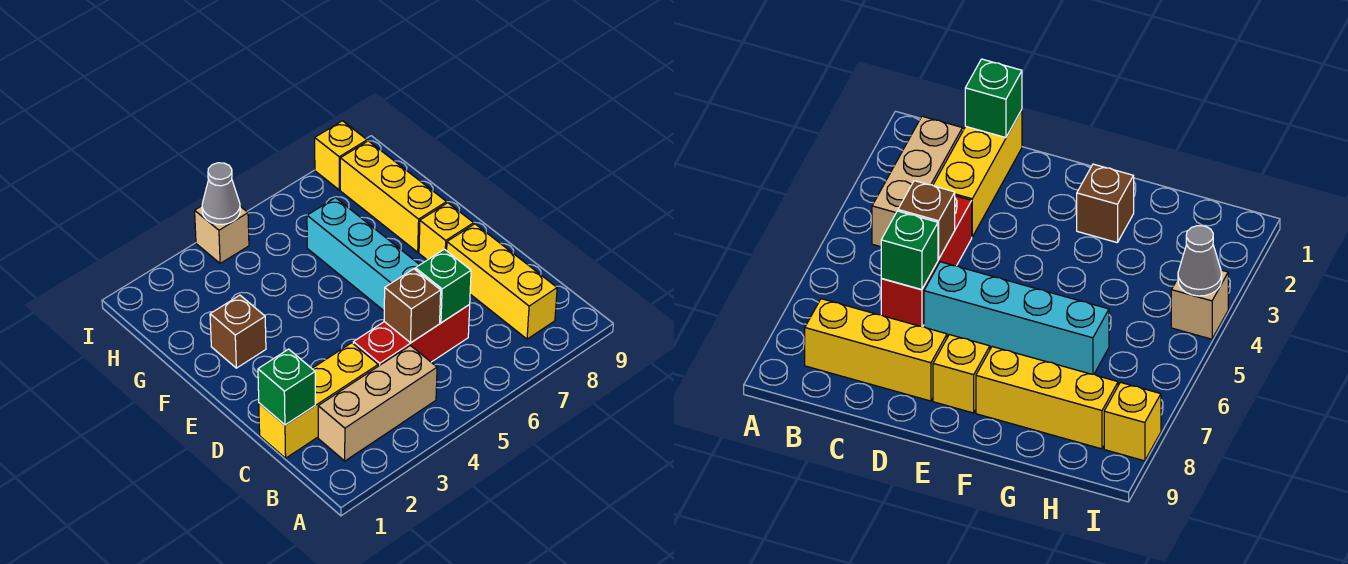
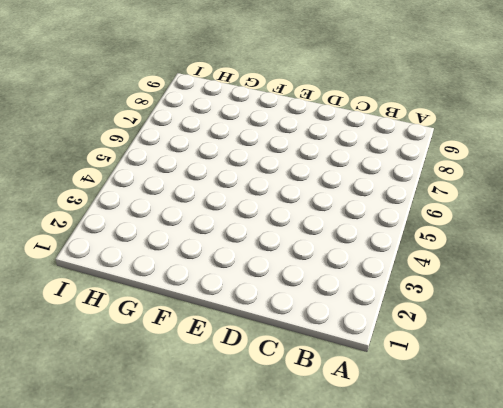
none -> tan brick B2:B4 level 1
none -> yellow brick B8:D8 level 1
none -> yellow brick C1:C3 level 1

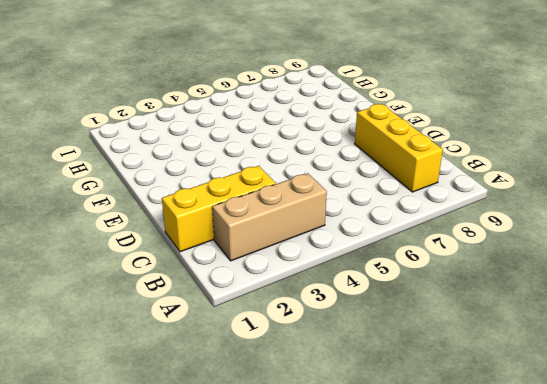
none -> red brick C4:C6 level 1
none -> cyan brick D6:G6 level 1
none -> yellow brick E8 level 1

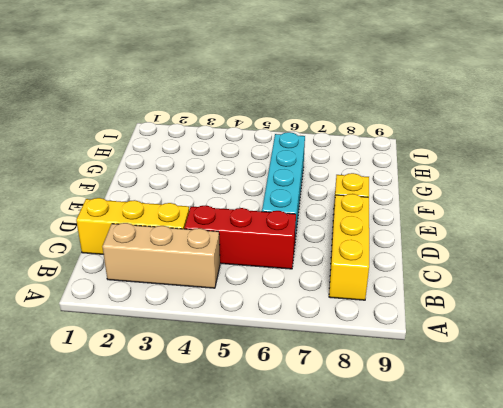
none -> brown brick F2 level 1
none -> yellow brick F8:H8 level 1
none -> tan brick I4 level 1

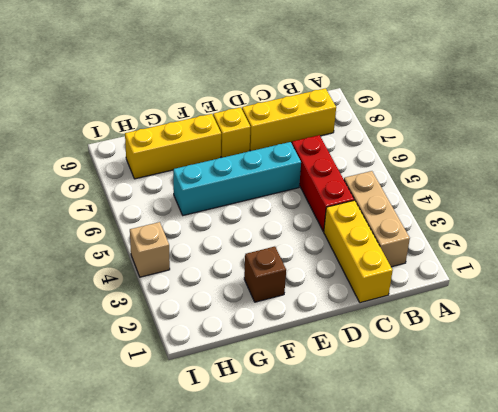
none -> yellow brick I8 level 1
none -> green brick C1 level 2
none -> brown brick C5 level 2

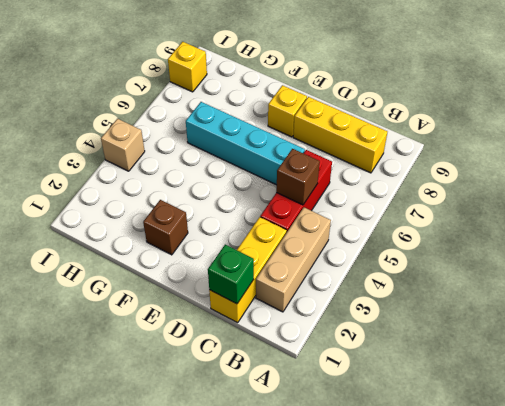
none -> yellow brick F8:H8 level 1
none -> green brick C6 level 2
none -> grey cone I4 level 2

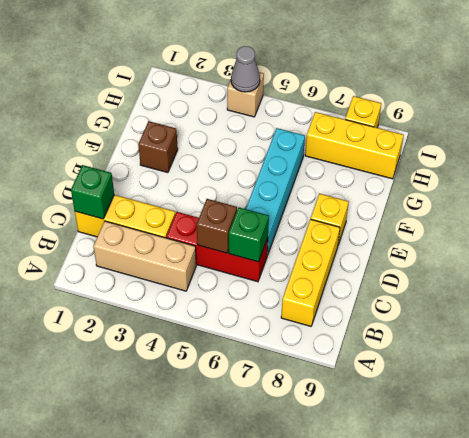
yellow brick H7:H9 level 1 -> yellow brick F8:H8 level 1

